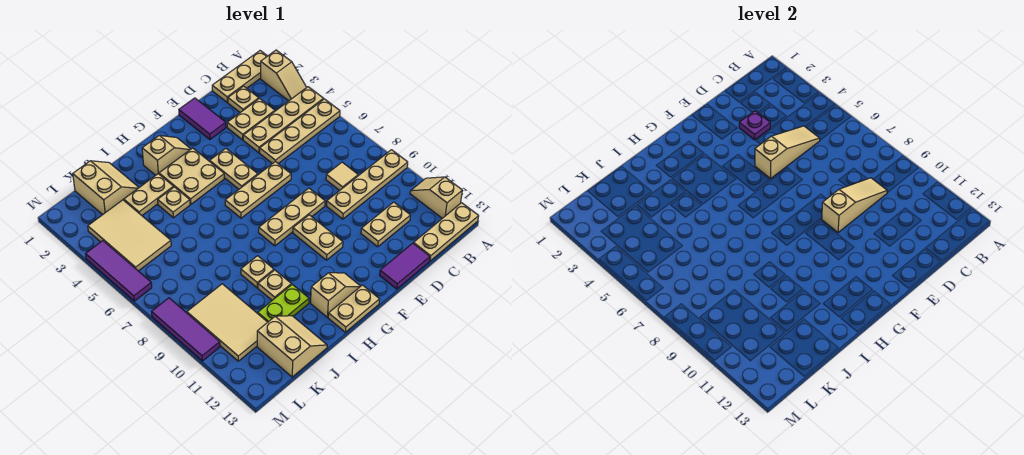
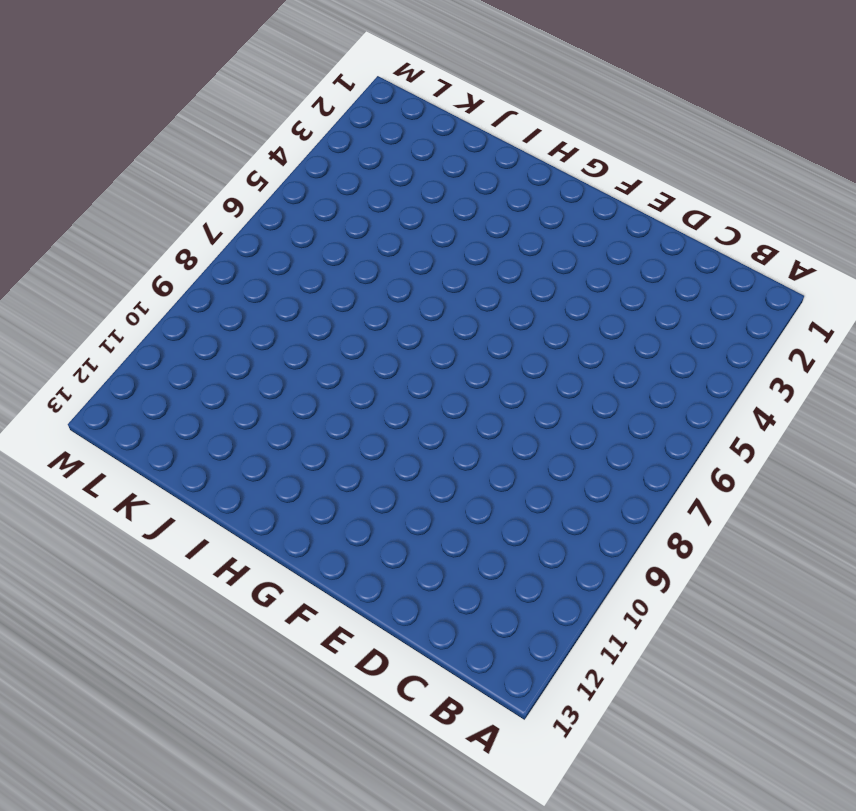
none -> tan plate A1:C1 level 1
none -> tan slope A2:A3 level 1 top 2
none -> tan plate A4:D4 level 1
none -> tan plate A5:D5 level 1

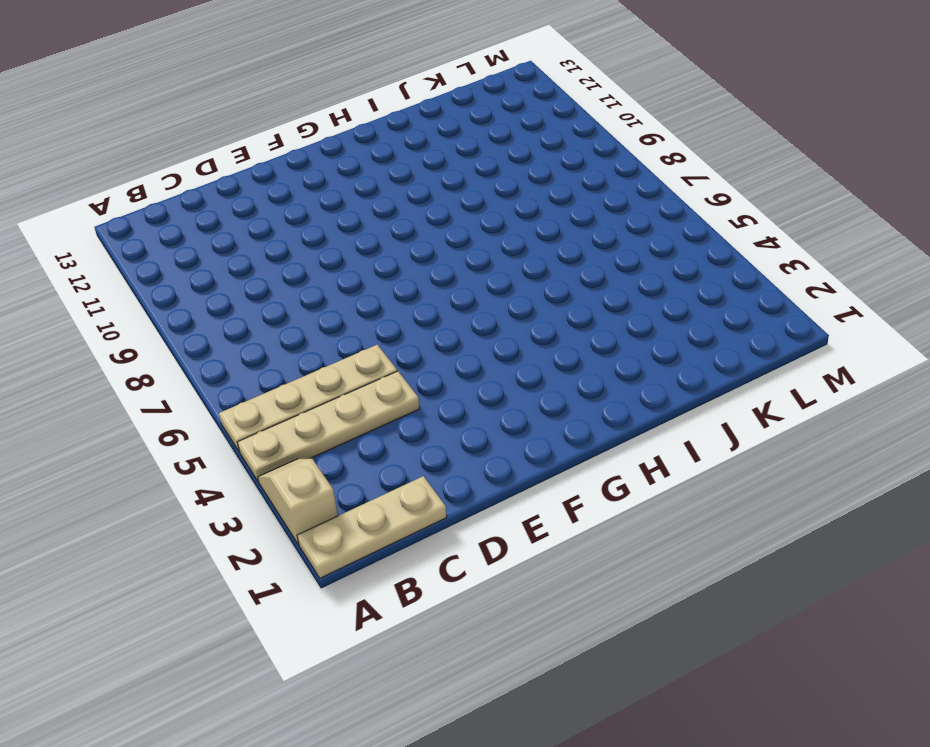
none -> tan plate A9:D9 level 1
none -> tan slope A11:A12 level 1 top 12
none -> tan plate A13:C13 level 1
none -> tan plate C2 level 1

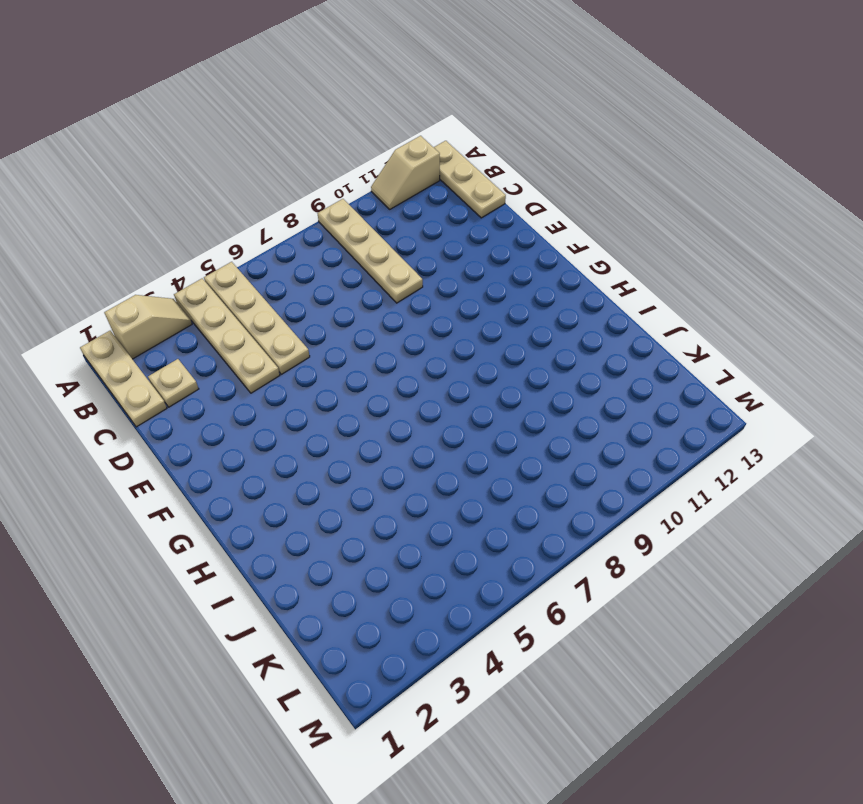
none -> tan plate C3:D3 level 1
none -> tan tile C8 level 1
none -> tan plate C11:D11 level 1
none -> purple tile D13:E13 level 1

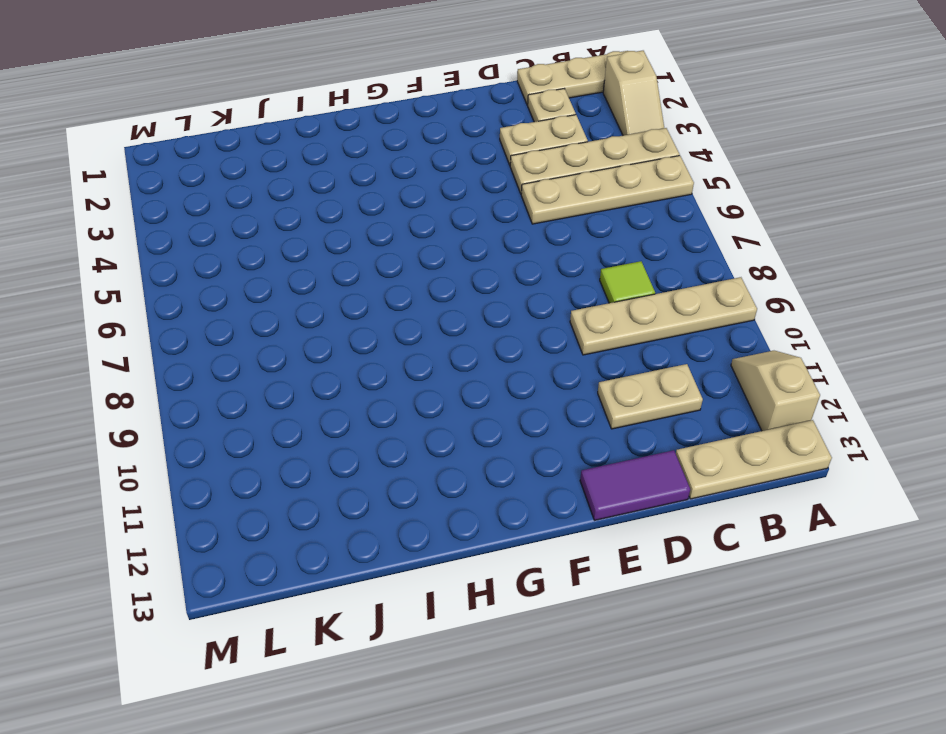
lime tile C8 level 1 -> tan tile C8 level 1
none -> purple tile E1:E2 level 1
none -> tan plate E6:G6 level 1
none -> tan plate E8:G8 level 1
none -> tan plate F4:F5 level 1

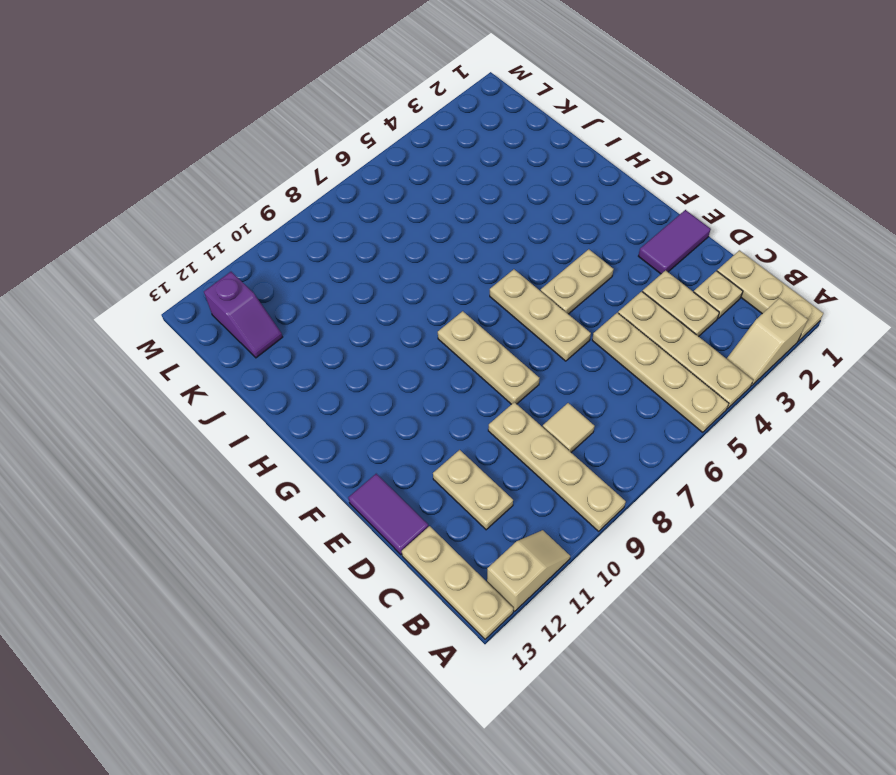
purple slope K12:L12 level 1 top L -> tan slope J12:K13 level 1 top K
none -> tan plate F9:F10 level 1
none -> tan slope G2:H2 level 1 top H
none -> tan plate G3:H4 level 1
none -> tan slope G12:H12 level 1 top H

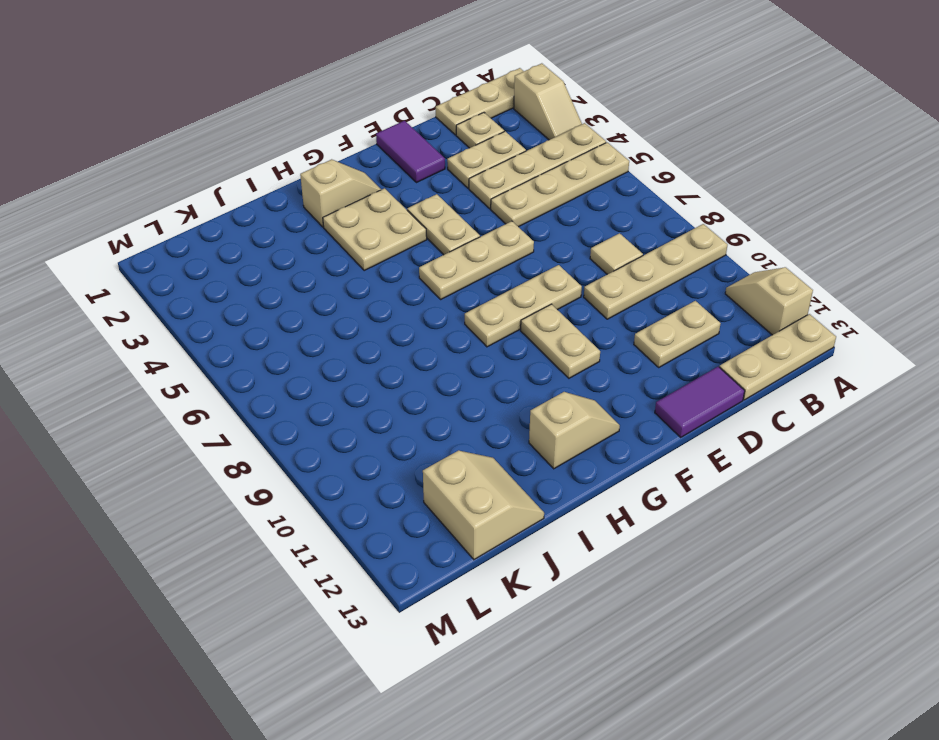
none -> tan plate G13:H13 level 1
none -> tan plate I3:J3 level 1
none -> tan plate I4 level 1
none -> tan plate I9 level 1

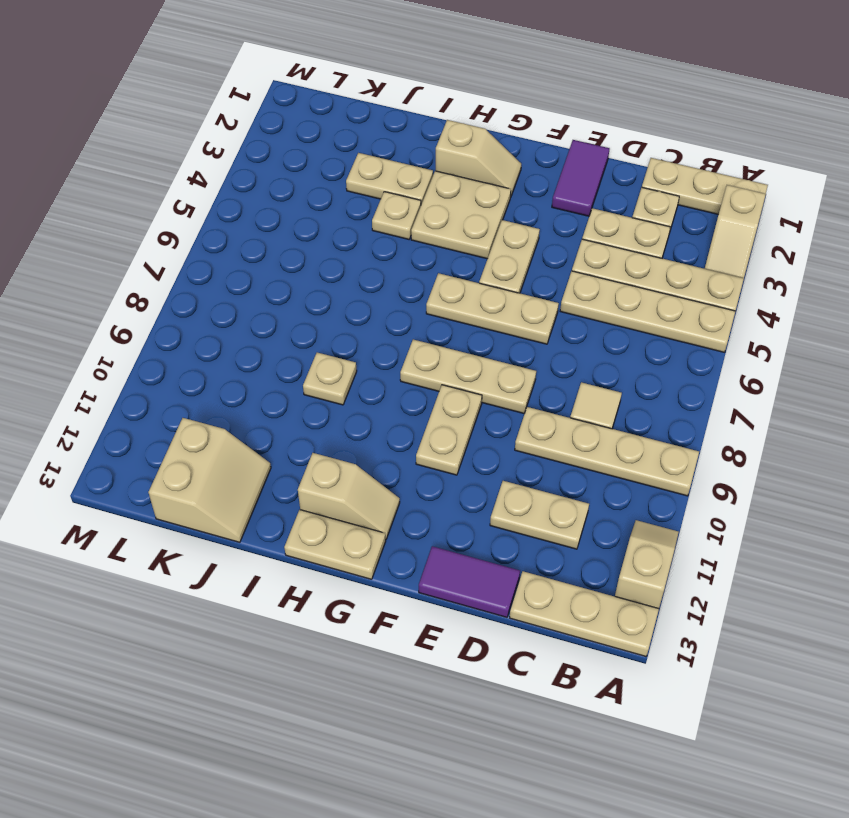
none -> tan plate I10 level 1
none -> lime plate I11:J11 level 1
none -> tan slope J1:K2 level 1 top K
none -> tan tile K3:L5 level 1

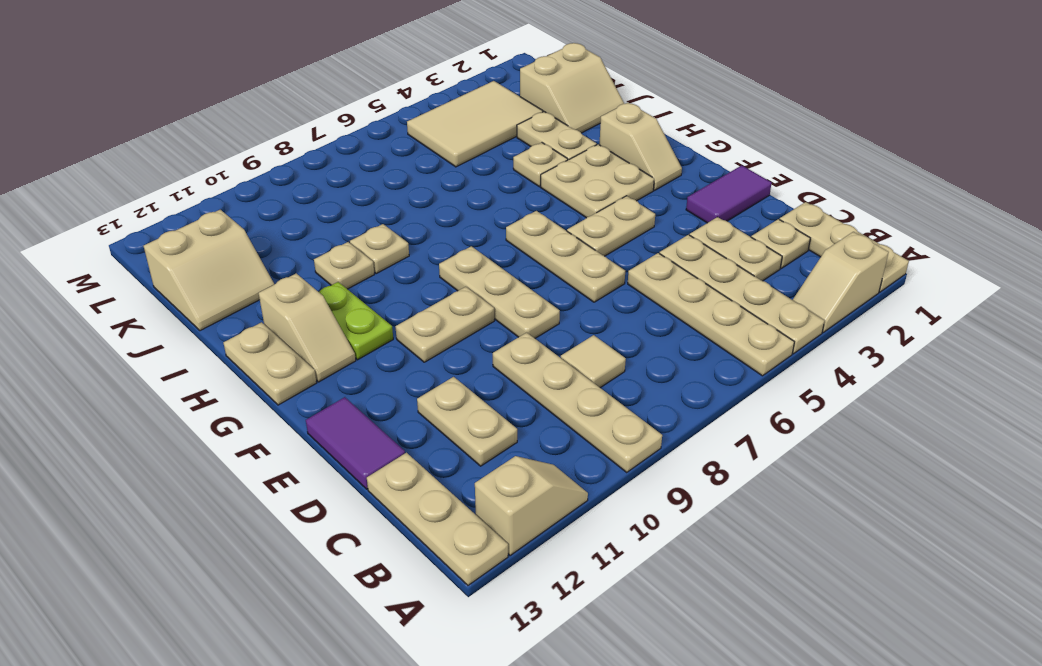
lime plate G11:H11 level 1 -> lime plate I11:J11 level 1
none -> tan tile K9:L11 level 1
none -> purple tile M4:M6 level 1
none -> purple tile M8:M10 level 1
none -> tan slope C5:E5 level 2 top E

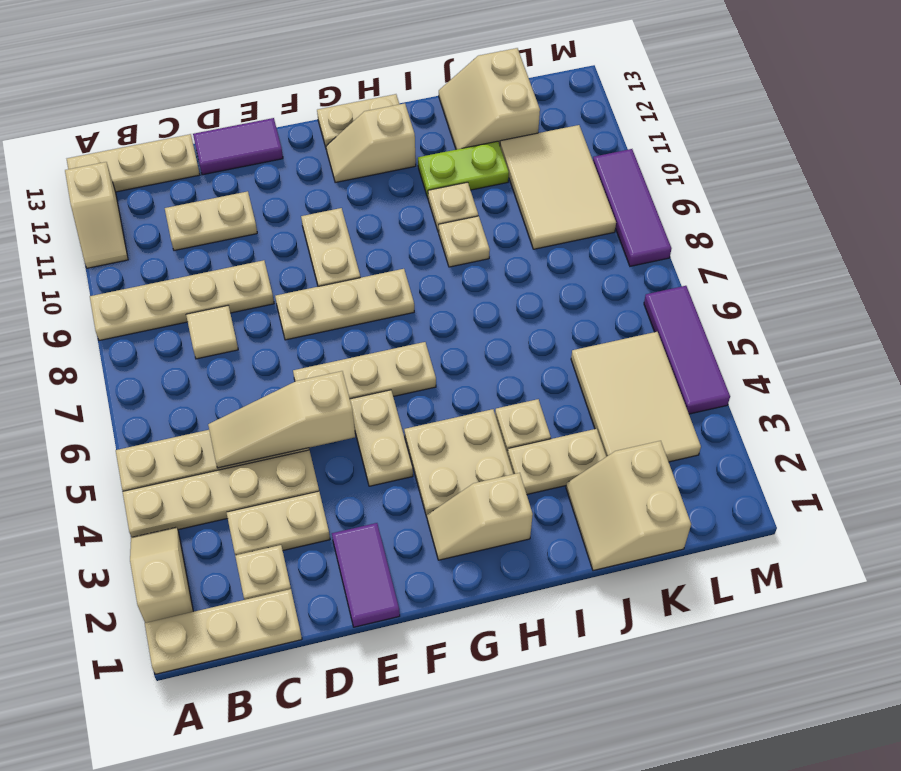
none -> tan slope C9:E9 level 2 top E
none -> purple plate D3 level 2

